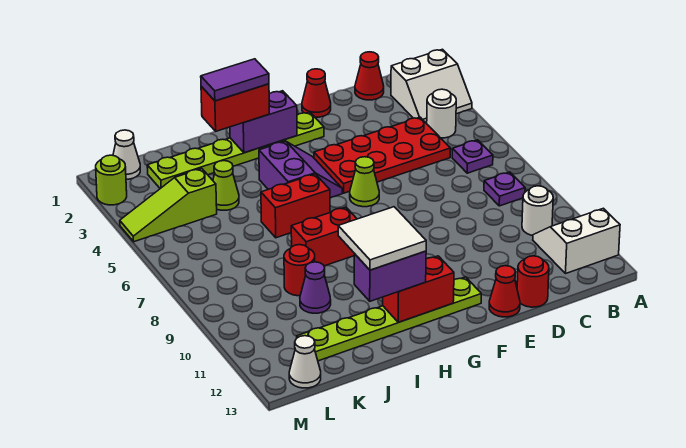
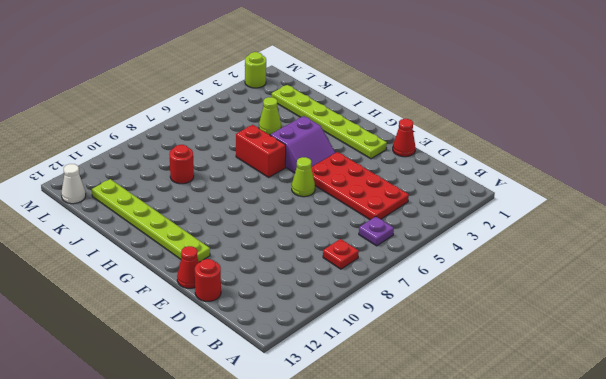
red plate B8 level 1 -> purple plate B8 level 1
none -> white slope A2:B3 level 1 top 2
none -> white slope A11:B12 level 1 top 12
none -> white round brick B4 level 1
none -> white round brick B10 level 1

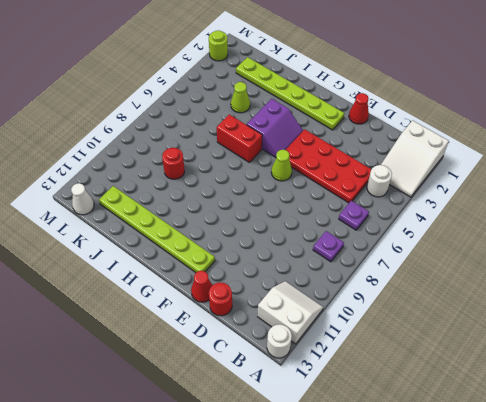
white slope A1:B3 level 1 top 1 -> white slope A2:B3 level 1 top 2
white round brick A13 level 1 -> white round brick B10 level 1
none -> red cone C1 level 1
none -> red brick H8:I8 level 1
none -> purple cone J10 level 1
none -> lime slope K4:M4 level 1 top K

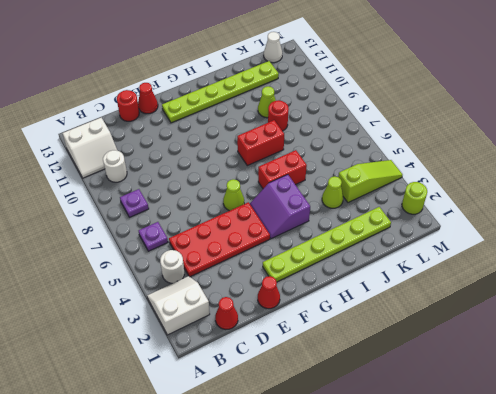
lime cone J10 level 1 -> purple cone J10 level 1
none -> white cone L1 level 1
none -> purple brick G2:H2 level 2
none -> red brick G12:H12 level 2
none -> red brick H2:I2 level 3

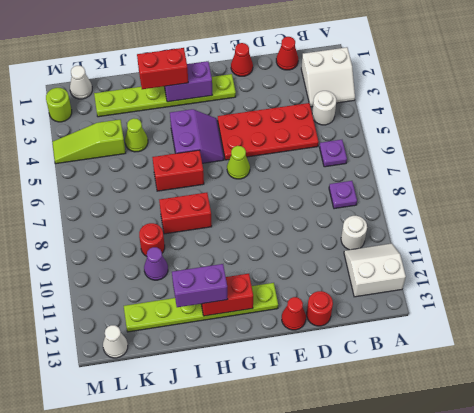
none -> purple tile H2:I2 level 4
none -> white tile H11:I12 level 4

